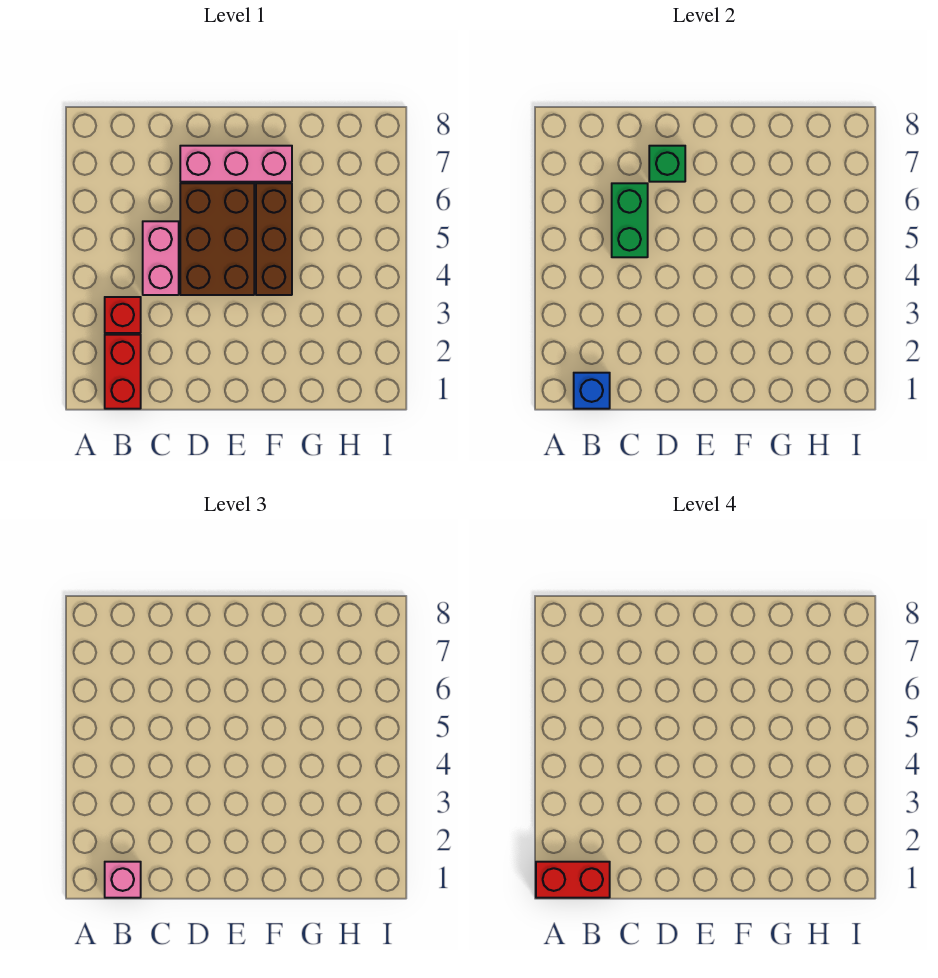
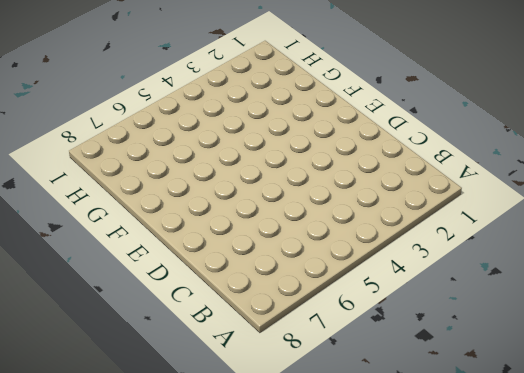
none -> red brick B1:B2 level 1
none -> red brick B3 level 1

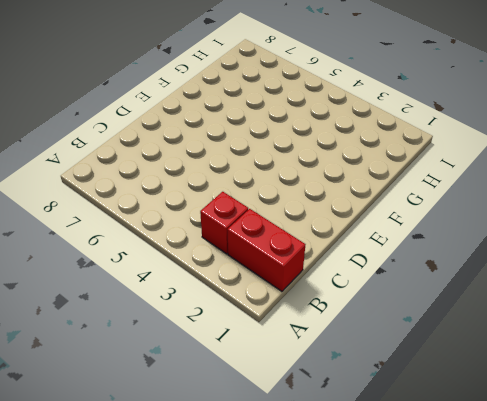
none -> pink brick C4:C5 level 1
none -> brown brick D4:E6 level 1

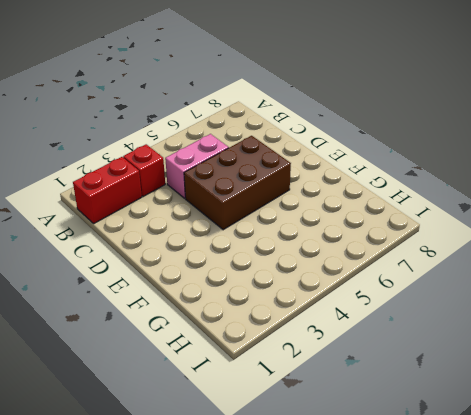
none -> pink brick D7:F7 level 1
none -> brown brick F4:F6 level 1

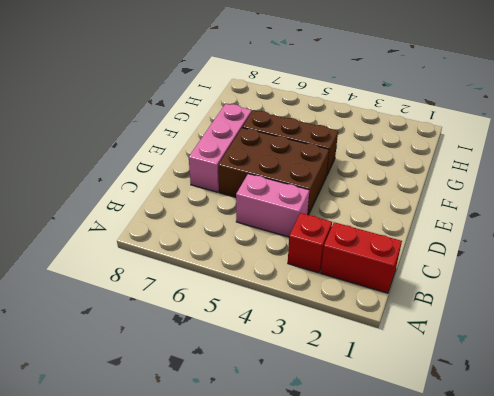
none -> blue brick B1 level 2
none -> green brick C5:C6 level 2

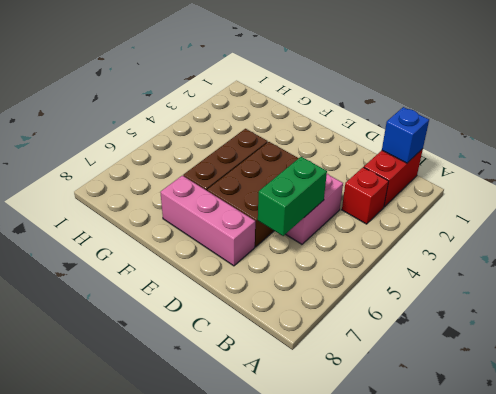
none -> green brick D7 level 2
none -> pink brick B1 level 3

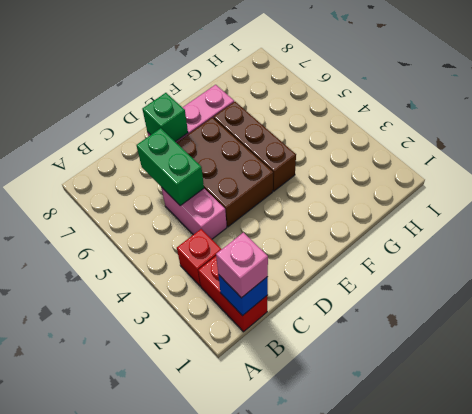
none -> red brick A1:B1 level 4

